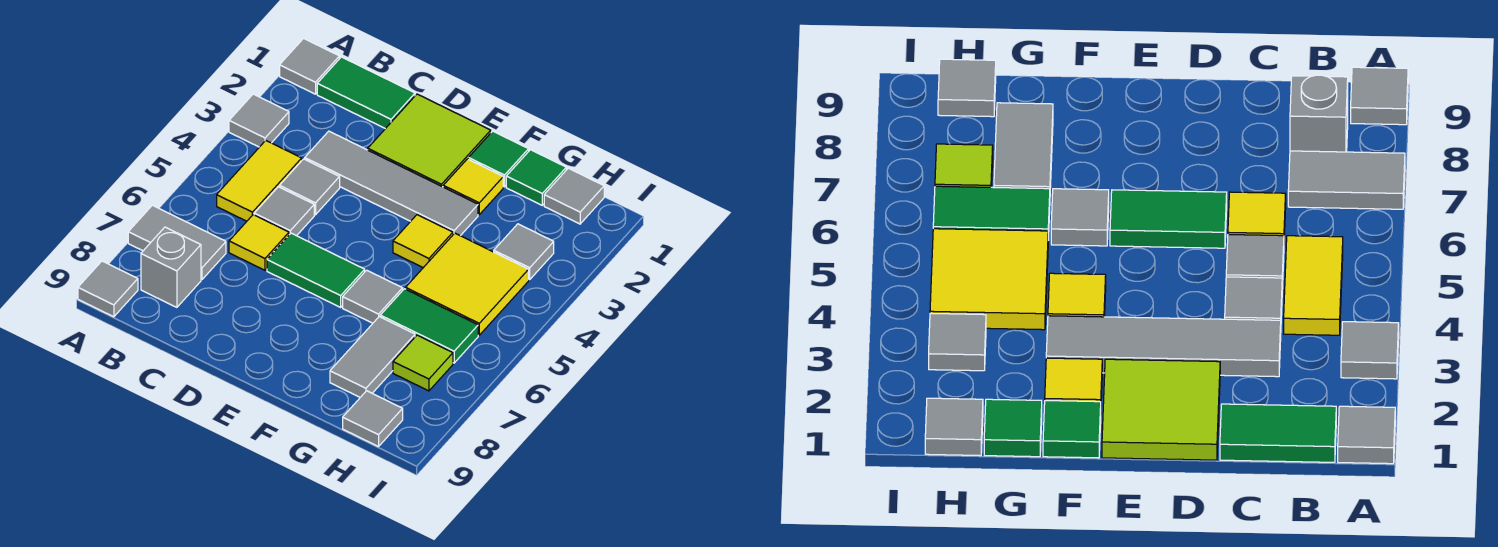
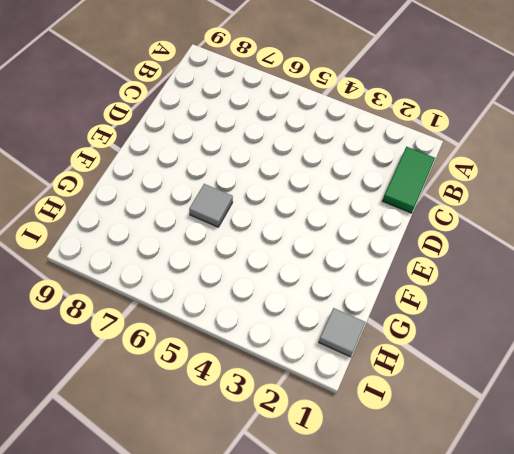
none -> grey tile A1 level 1
none -> grey tile A3 level 1
none -> grey tile A7:B7 level 1

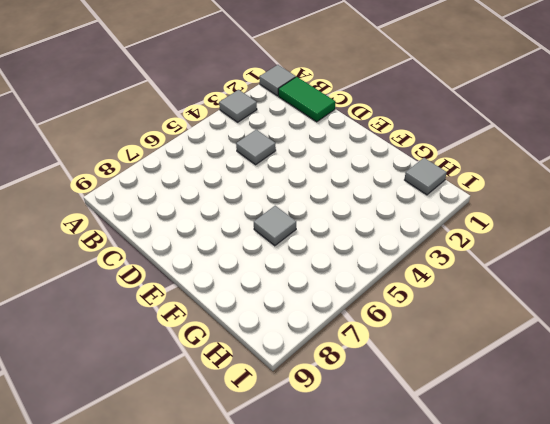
none -> grey tile A7:B7 level 1
none -> grey tile A9 level 1
none -> yellow tile B4:B5 level 1

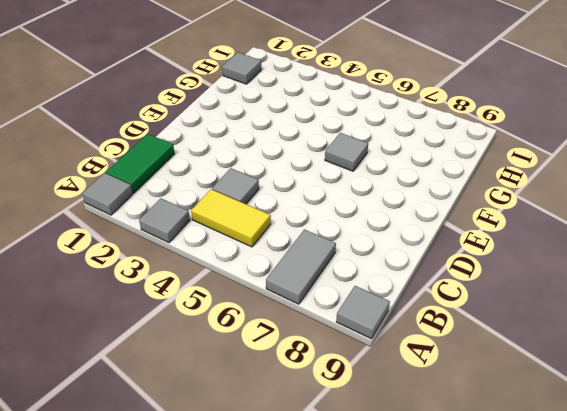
none -> grey brick B8 level 1
none -> grey tile C3:F3 level 1
none -> grey tile C5 level 1

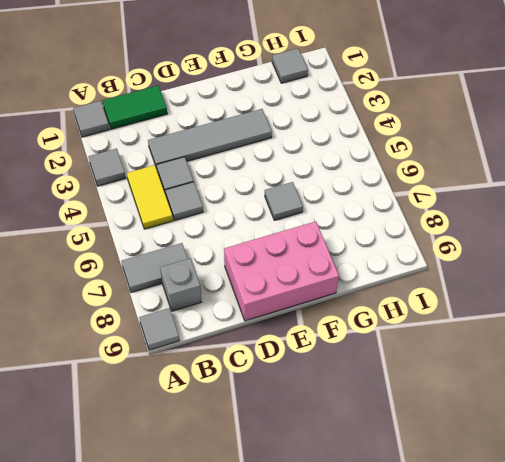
pink brick D8:F9 level 1 -> none
none -> yellow tile C6 level 1
none -> lime tile D1:E2 level 1
none -> green tile D6:E6 level 1

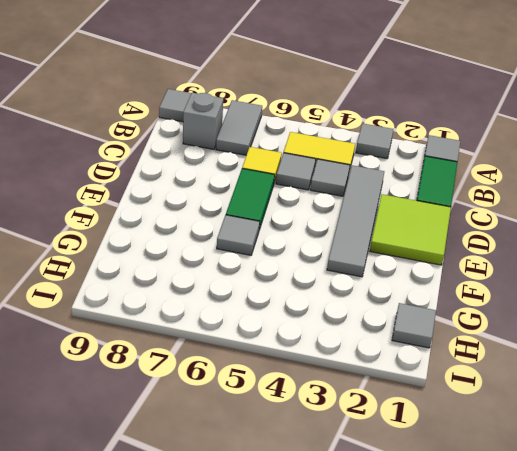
none -> green tile F1 level 1
none -> yellow tile F2 level 1
none -> yellow tile F4 level 1

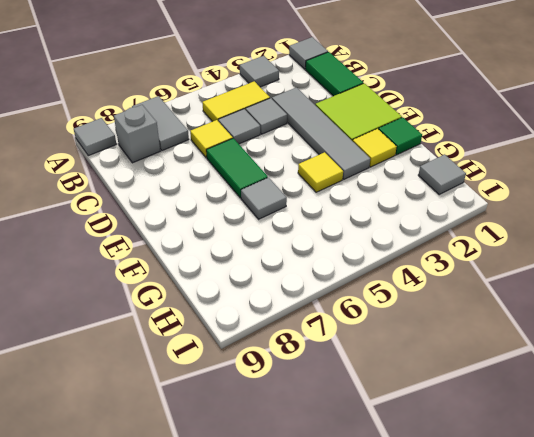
none -> green tile G1 level 1
none -> yellow tile G4:H5 level 1
none -> green tile G6:H6 level 1

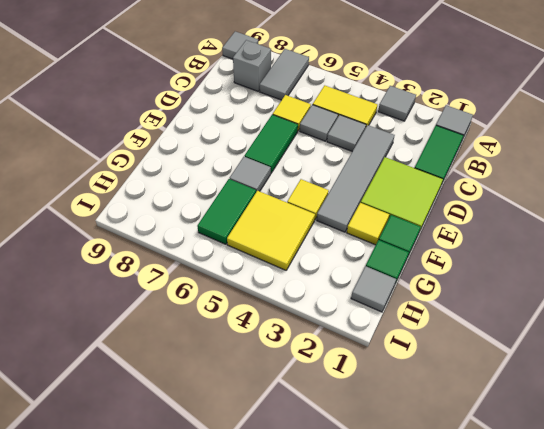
none -> grey tile G7:G8 level 1
none -> grey tile H3 level 1
none -> lime tile H7 level 1

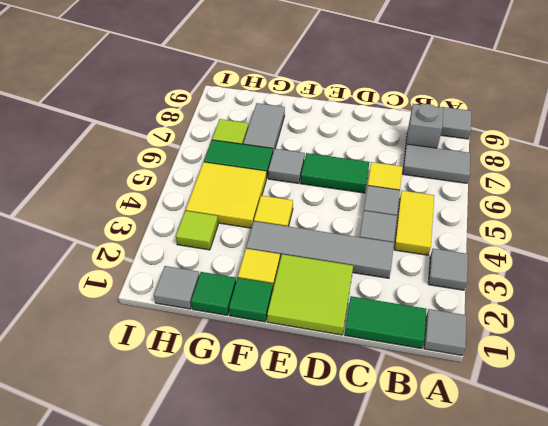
lime tile H3 level 1 -> grey tile H3 level 1
none -> grey tile H9 level 1

